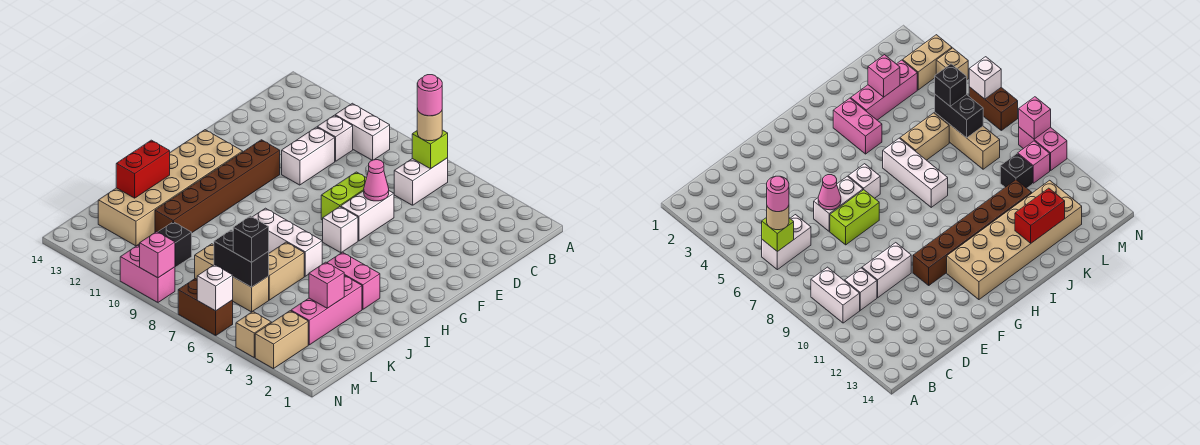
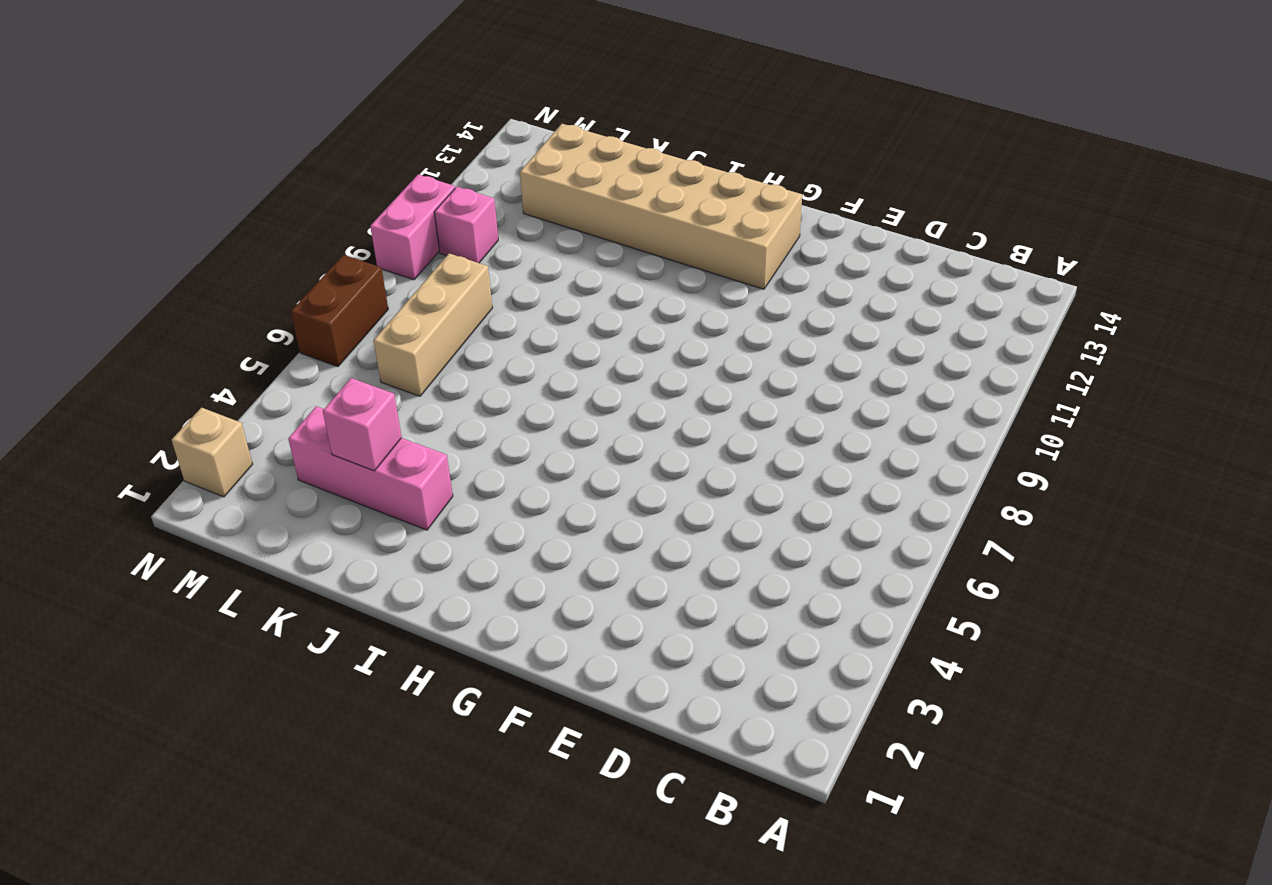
tan brick N2 level 1 -> tan brick N4 level 1
none -> white brick B6:C6 level 1
none -> white brick B9:B10 level 1
none -> white brick C10 level 1
none -> white brick D10:E10 level 1

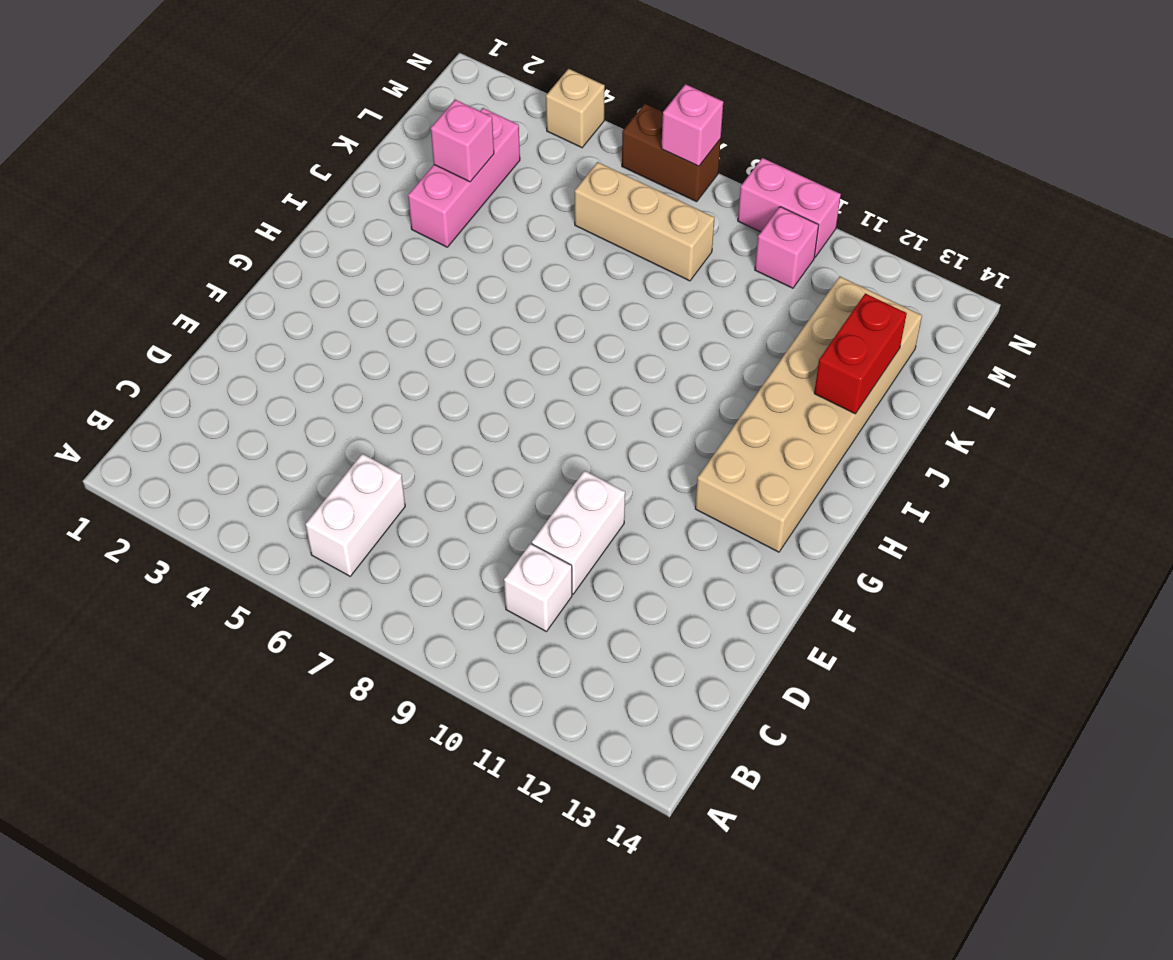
pink brick N7 level 2 -> pink brick N9 level 2
none -> white brick B9:B10 level 1
none -> white brick E6:F6 level 1
none -> lime brick E7:F7 level 1
none -> brown brick F11:K11 level 1

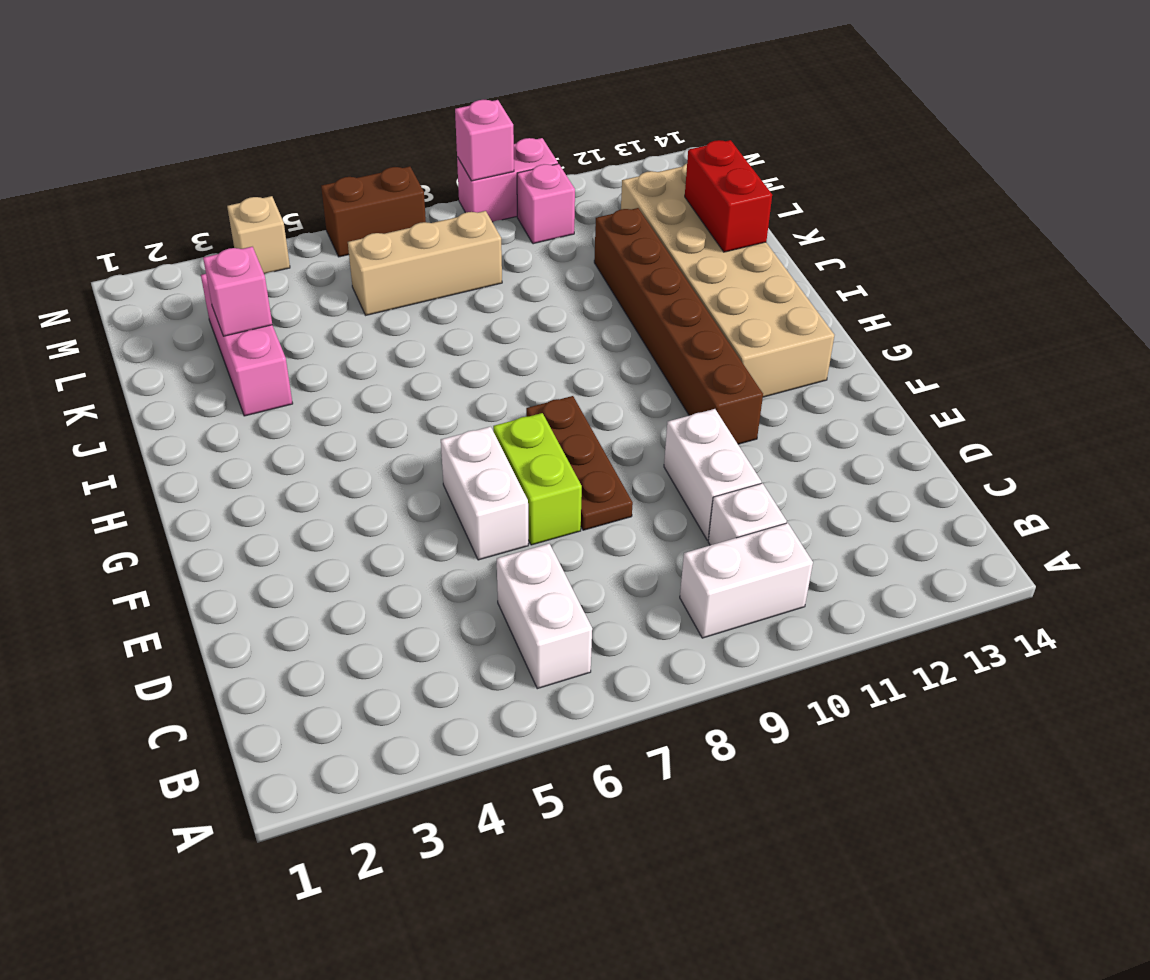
brown plate E8:G8 level 1 -> none
none -> white brick G6 level 1
none -> pink brick I3:I4 level 1
none -> white brick I6:I8 level 1
none -> tan brick J6:K6 level 1

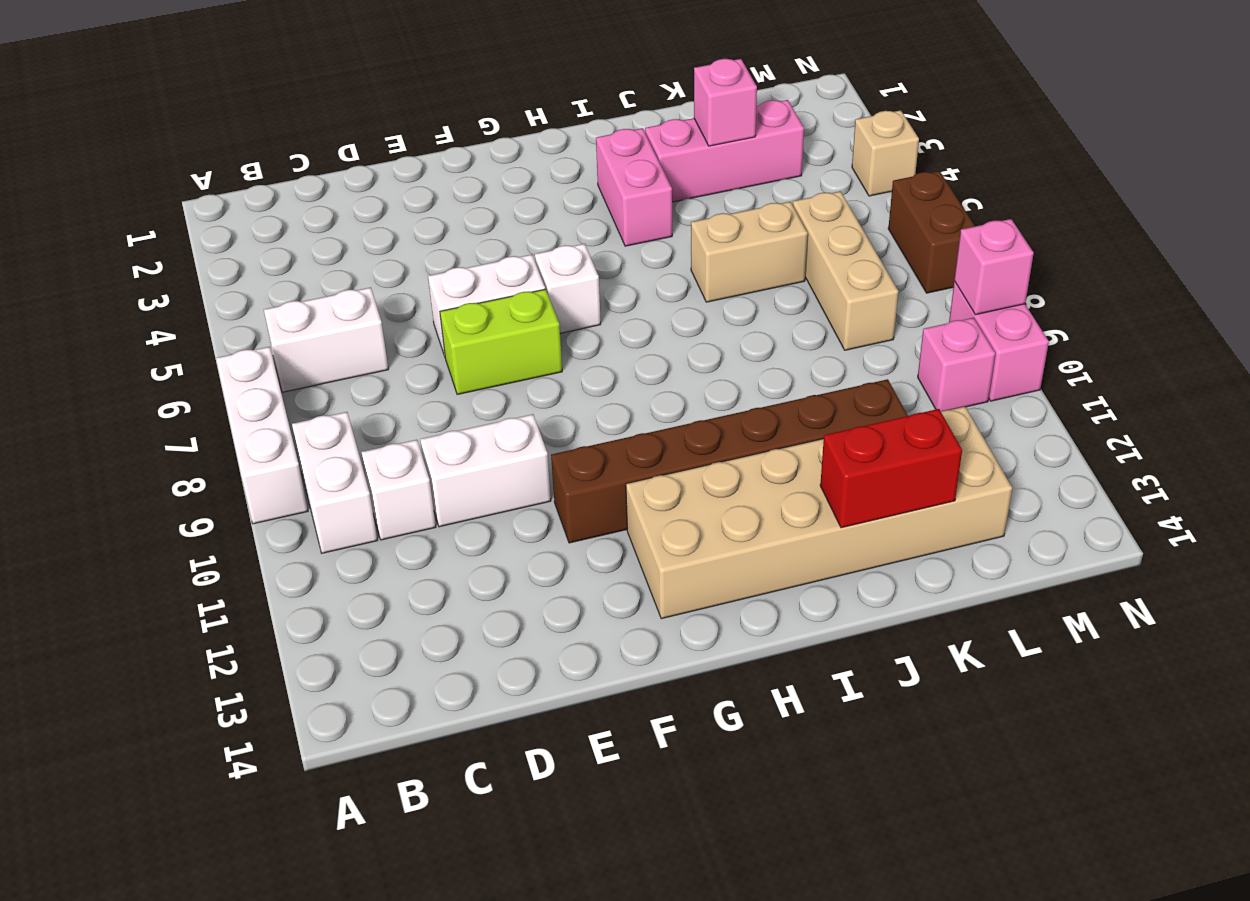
white brick A7:A9 level 1 -> white brick I6:I8 level 1
none -> black brick L10 level 1
none -> tan brick M3:N3 level 1
none -> lime brick B6 level 2
none -> pink cone E6 level 2

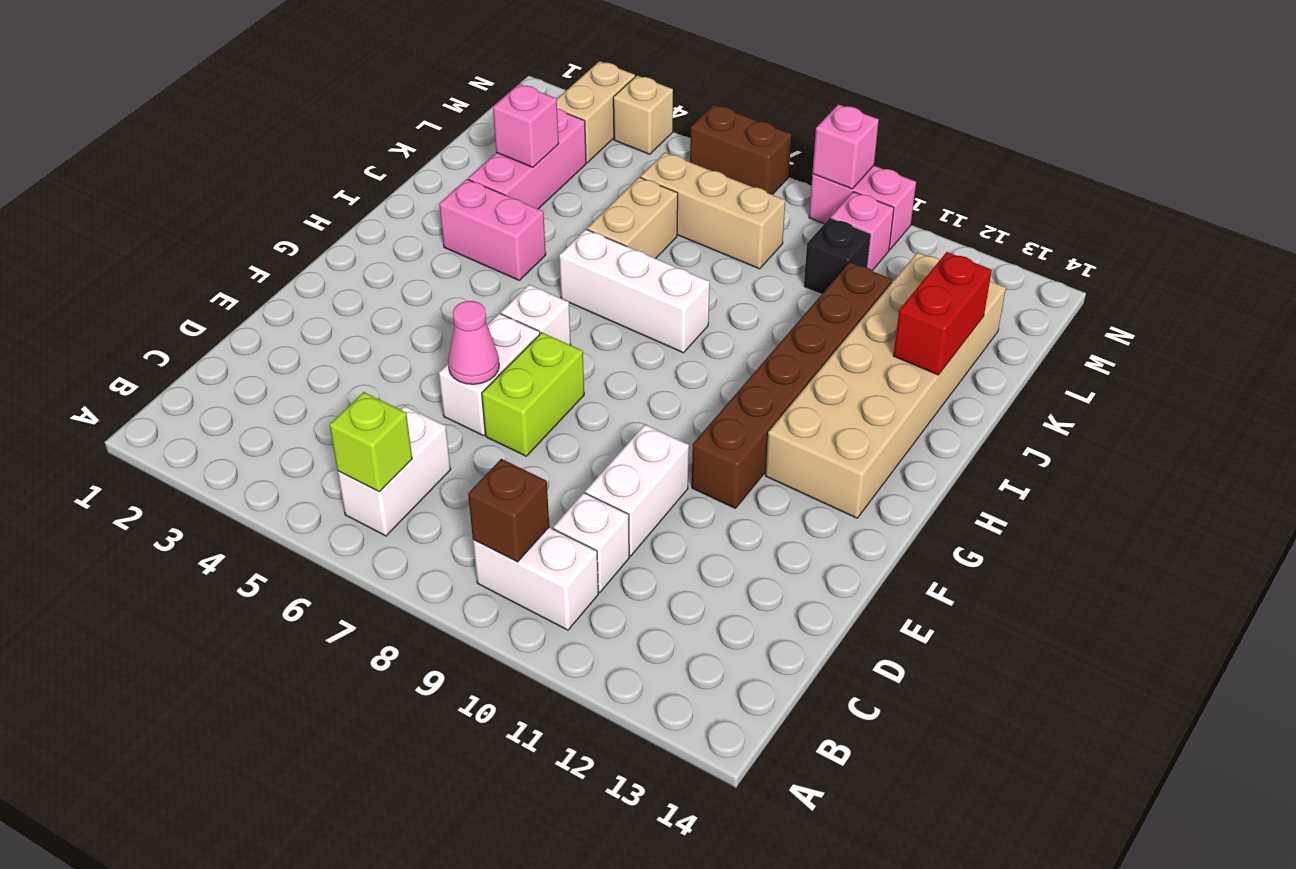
brown brick B9 level 2 -> none
none -> black brick L6:L7 level 2
none -> white brick N6 level 2
none -> tan round brick B6 level 3
none -> black brick L6 level 3

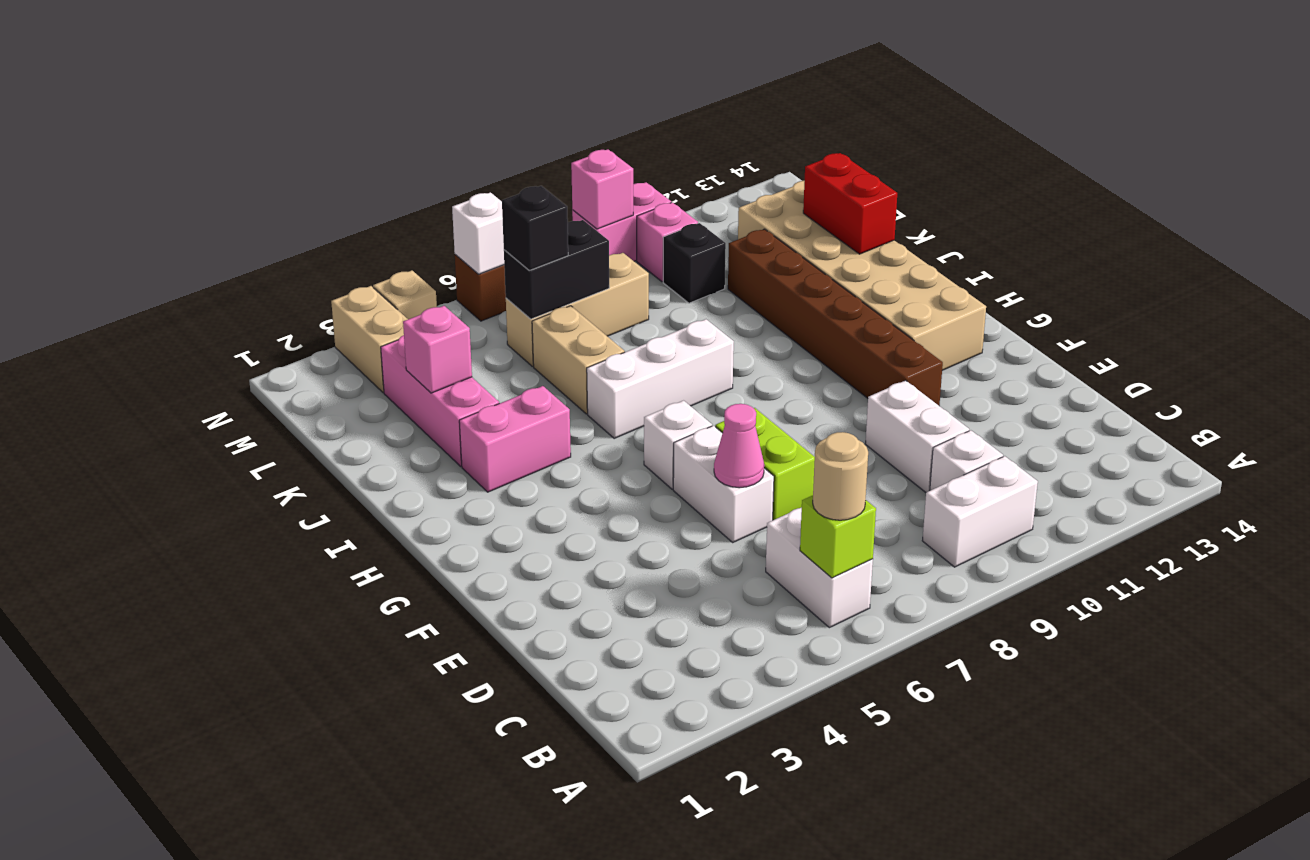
none -> pink round brick B6 level 4

